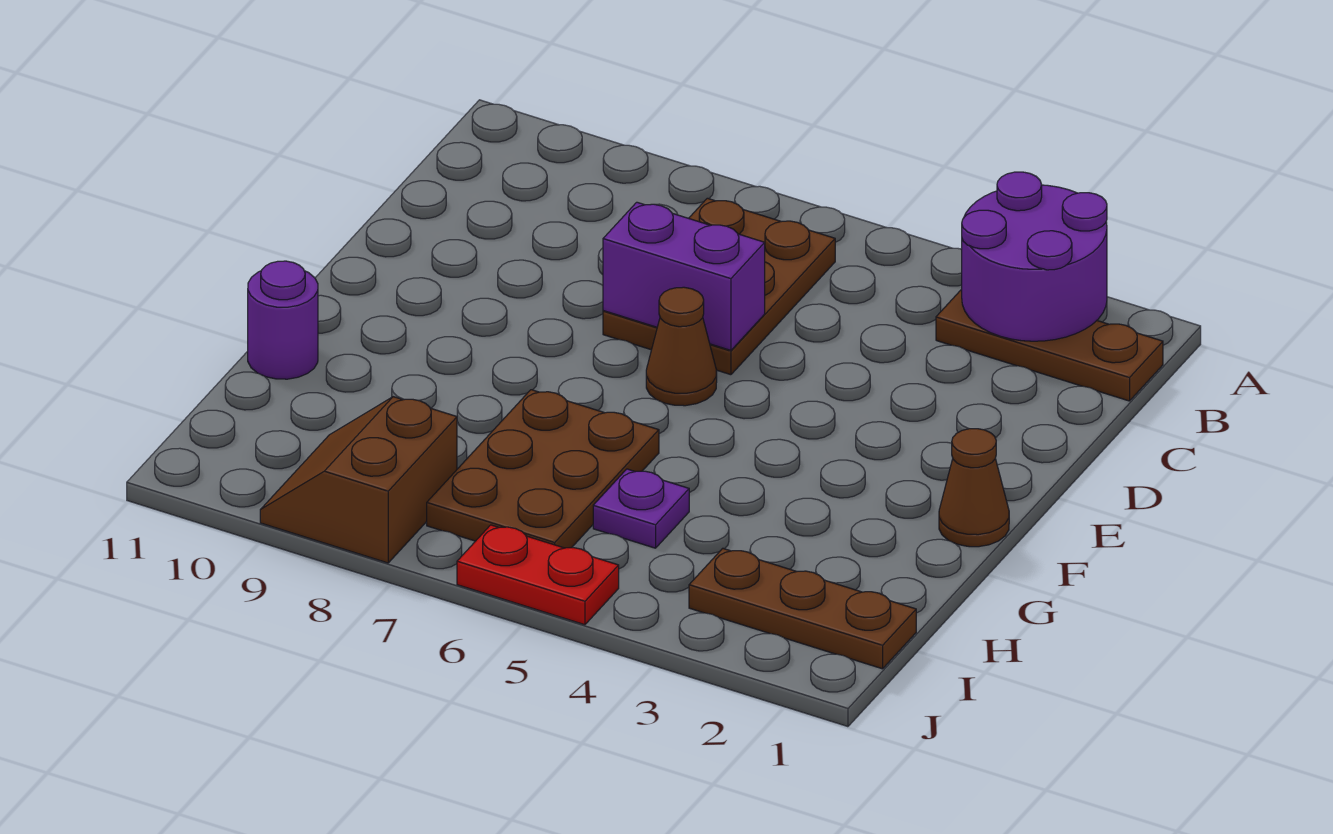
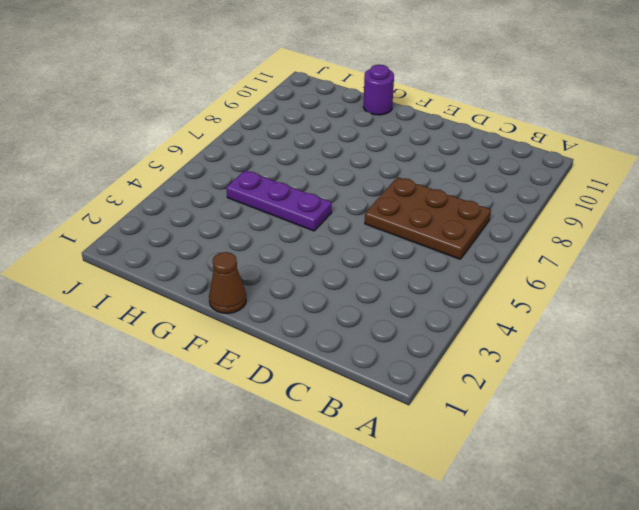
purple plate F5:H5 level 1 -> purple plate H5 level 1
none -> brown plate B1:B3 level 1
none -> brown cone E6 level 1
none -> brown plate G6:I7 level 1

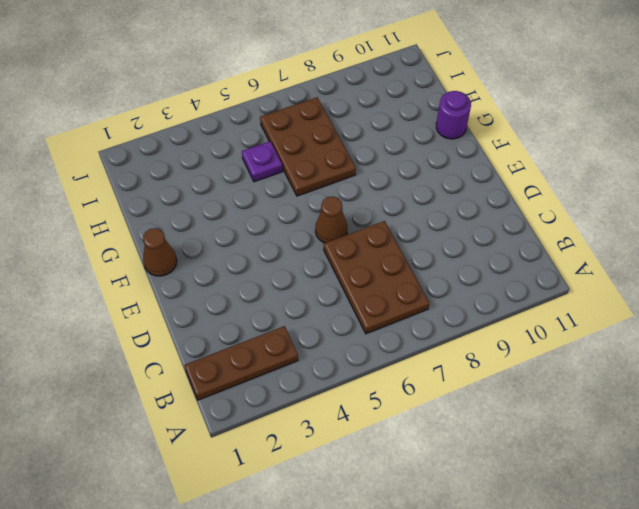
none -> brown plate I1:I3 level 1
none -> brown slope I8:J9 level 1 top 8
none -> red plate J5:J6 level 1

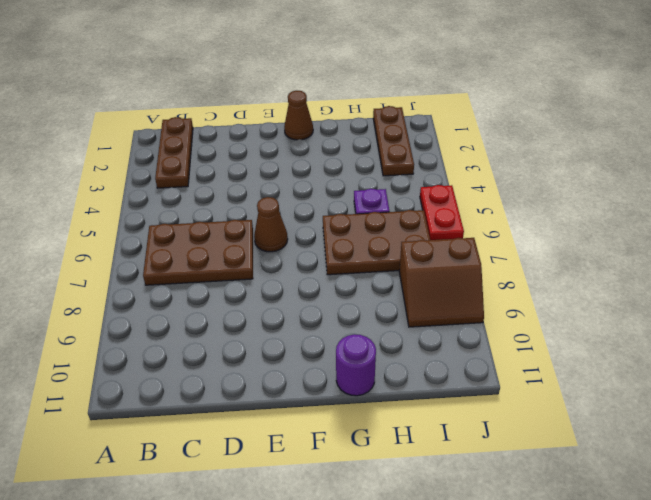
none -> purple round brick A2:B3 level 2
none -> purple brick D6:D7 level 2

